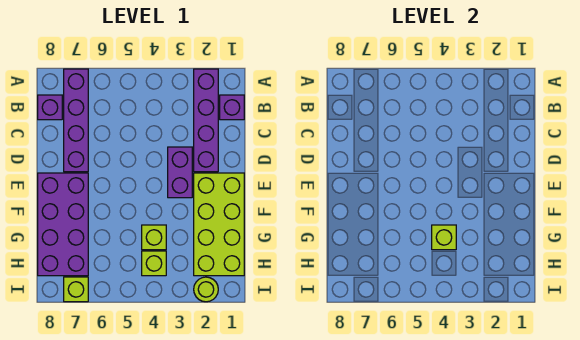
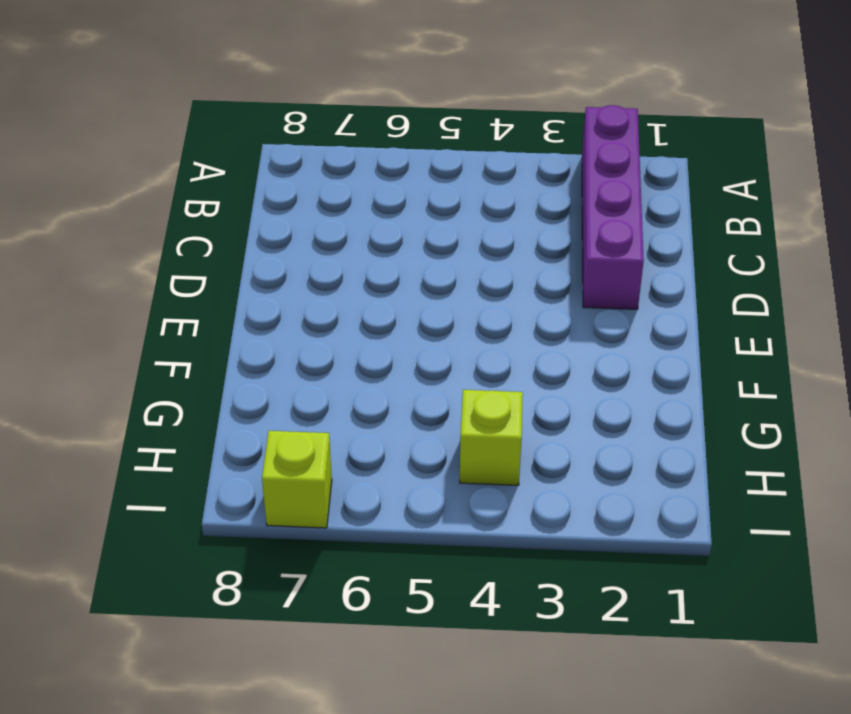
none -> purple brick A7:D7 level 1
none -> purple brick B1 level 1
none -> purple brick B8 level 1

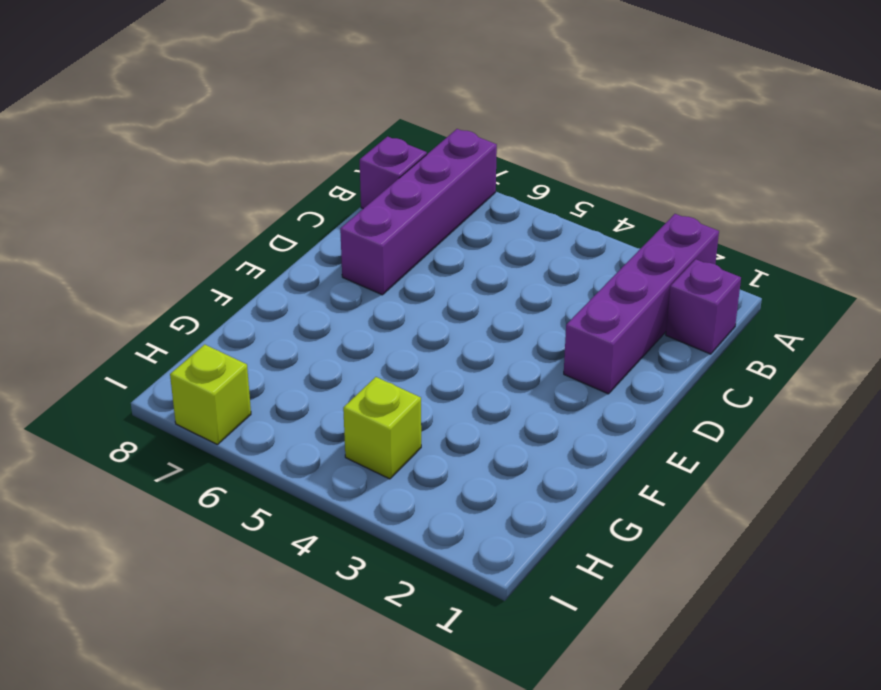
none -> purple brick D3:E3 level 1
none -> lime brick E1:H2 level 1
none -> purple brick E7:H8 level 1

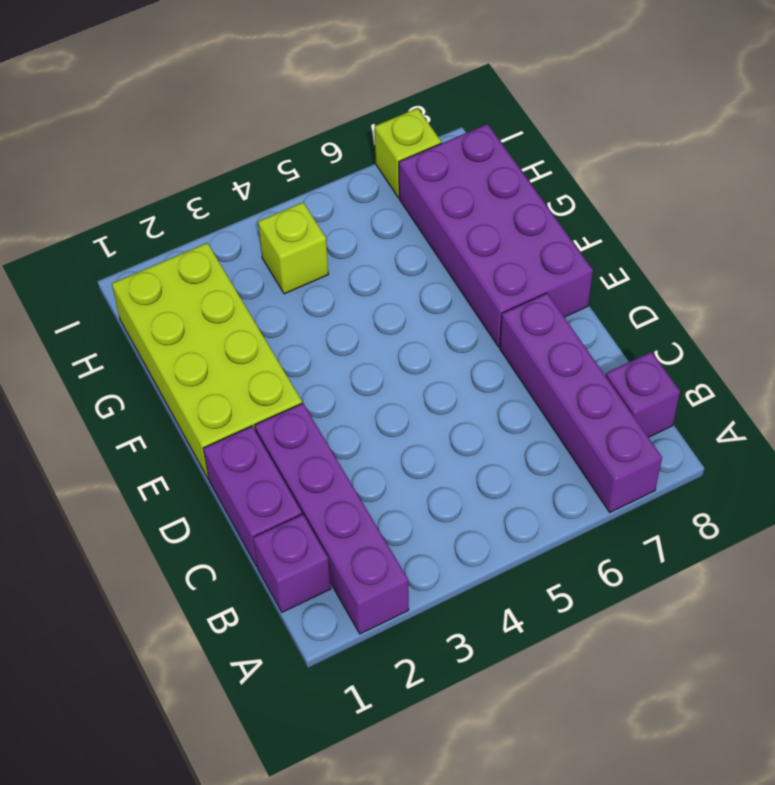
purple brick C1:D1 level 1 -> purple brick D3:E3 level 1
none -> lime brick G4 level 1
none -> lime round brick I2 level 1
none -> lime brick G4 level 2

